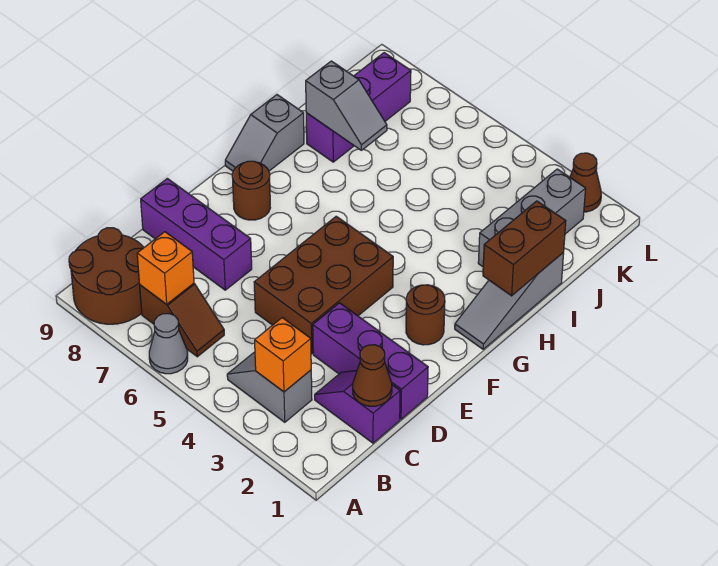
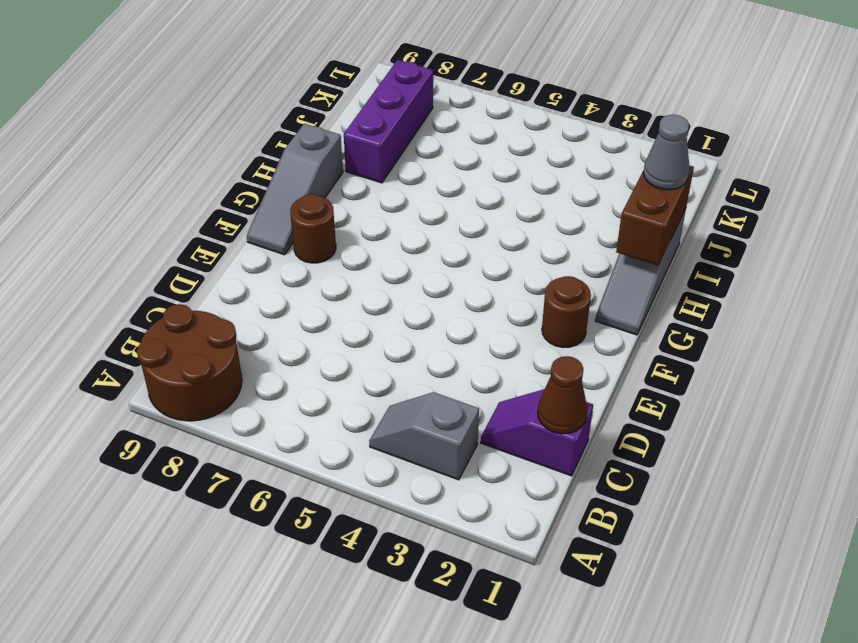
grey slope F9:H9 level 1 top H -> grey slope G9:H9 level 1 top H
grey cone I1 level 3 -> grey cone A6 level 1
none -> brown slope B6:B7 level 1 top 7
none -> purple brick D1:D3 level 1
none -> brown brick D4:F5 level 1

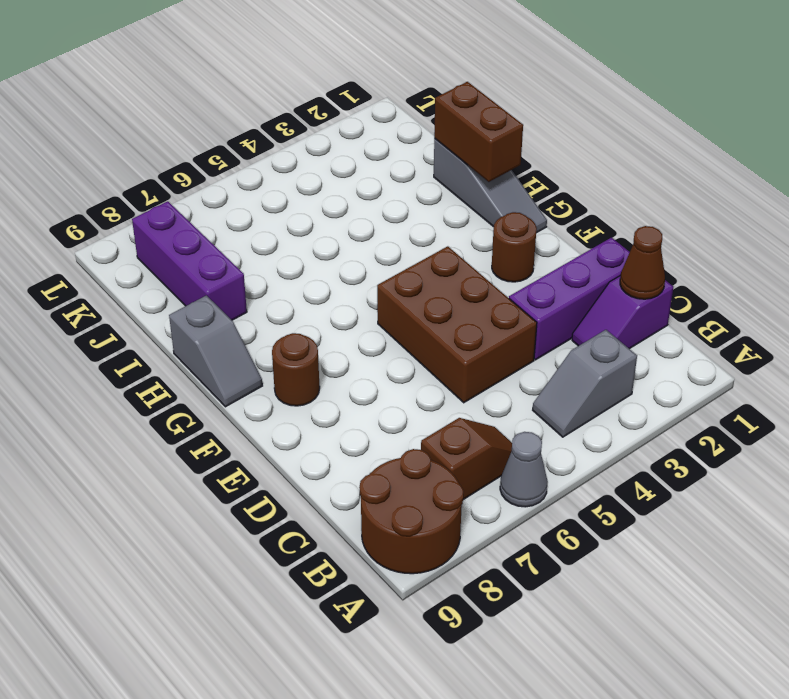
none -> purple brick D7:D9 level 1
none -> grey brick I2:K2 level 1
none -> brown cone L2 level 1

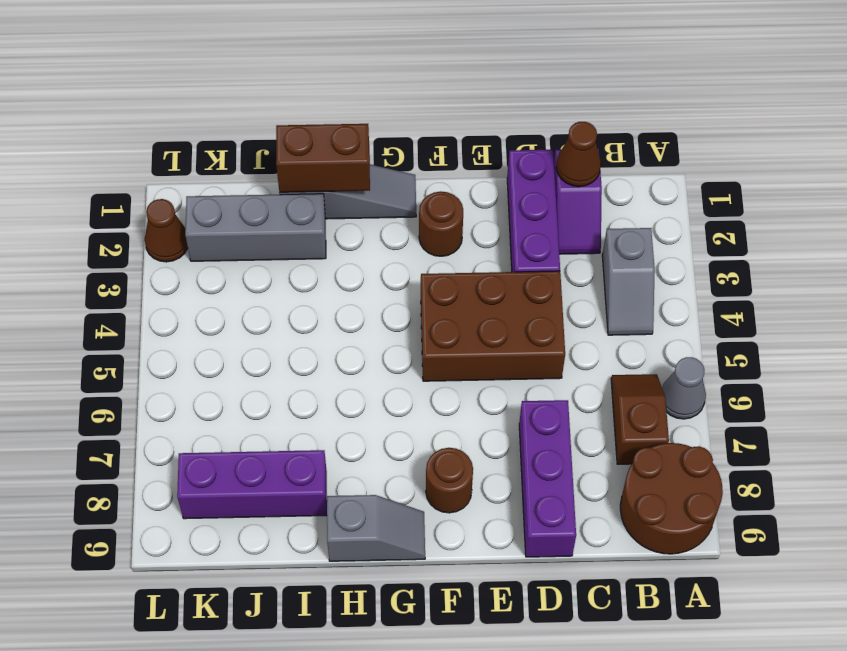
none -> orange brick B3 level 2
none -> orange brick B7 level 2
none -> grey slope I7:I8 level 2 top 8

